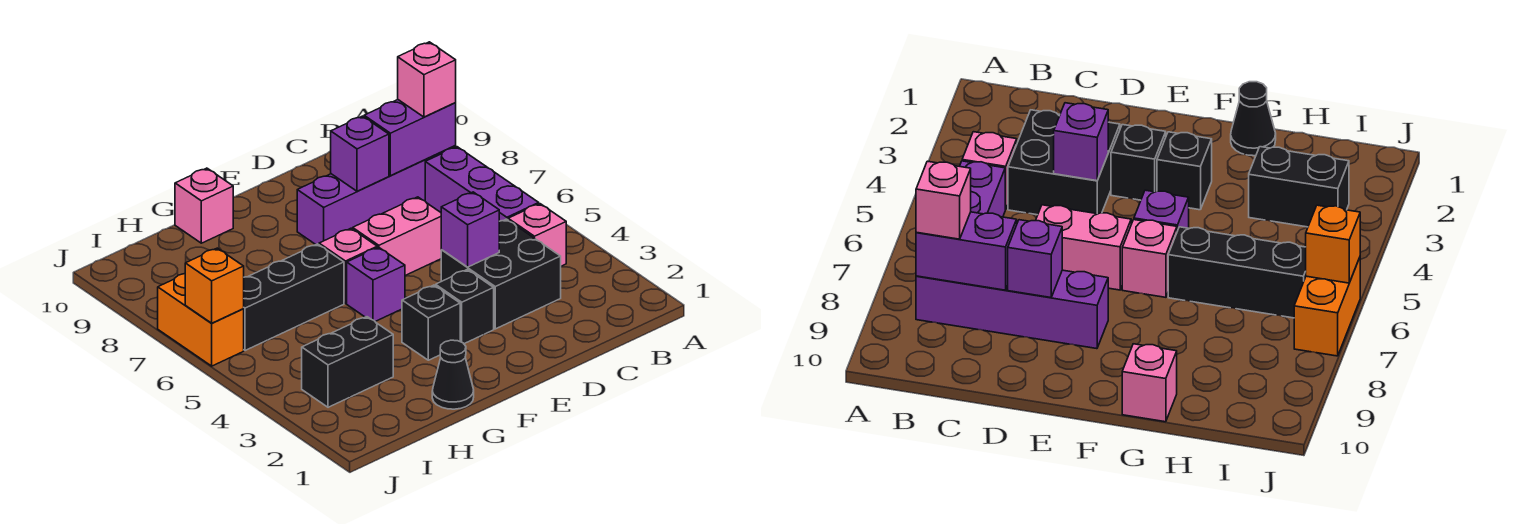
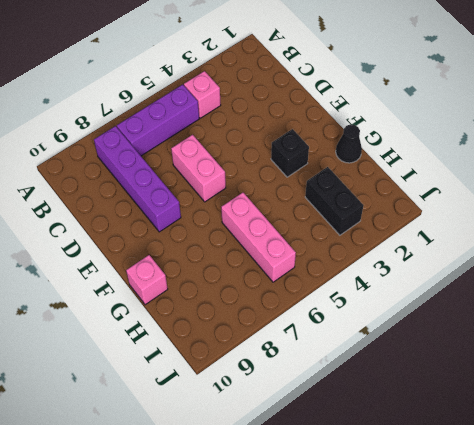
pink brick G6:I6 level 1 -> black brick G6:I6 level 1
none -> black brick C3:D4 level 1
none -> black brick E3 level 1
none -> purple brick F5 level 1

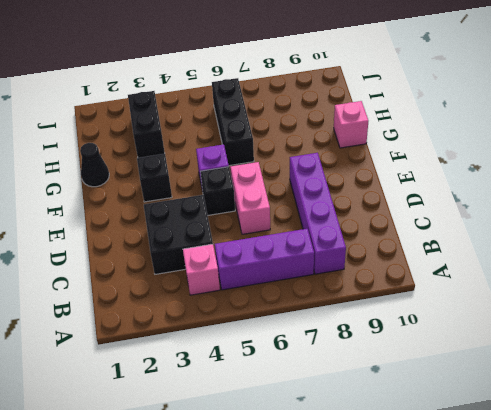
black brick E5 level 1 -> black brick E3 level 1
none -> pink brick F6 level 1
none -> orange brick J6:J7 level 1
none -> purple brick B8:C8 level 2

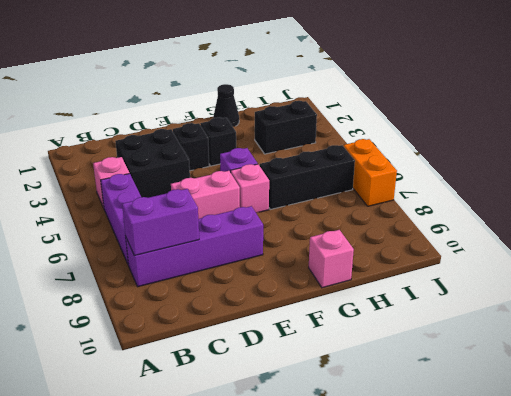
none -> purple brick D4 level 2
none -> purple brick D8 level 2
none -> orange brick J6 level 2

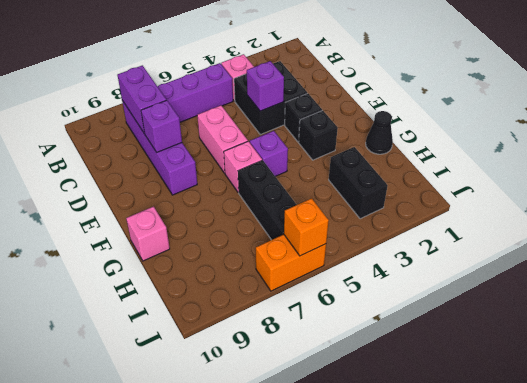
none -> pink brick B8 level 3

